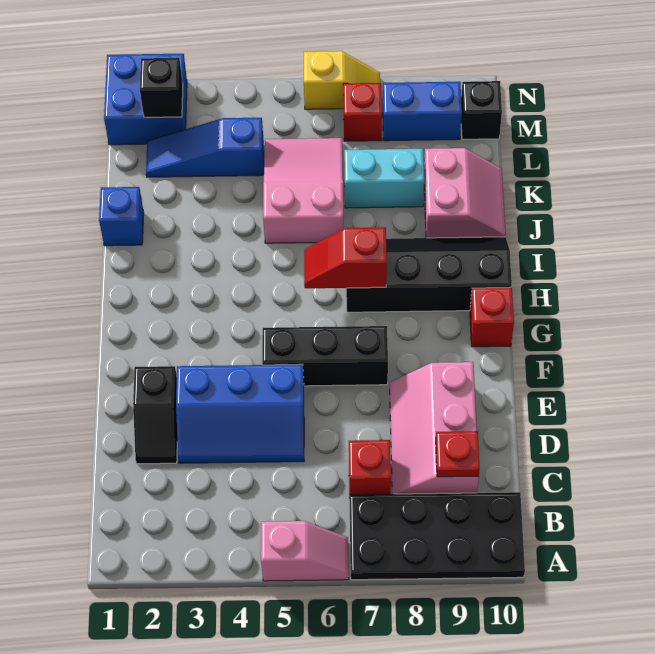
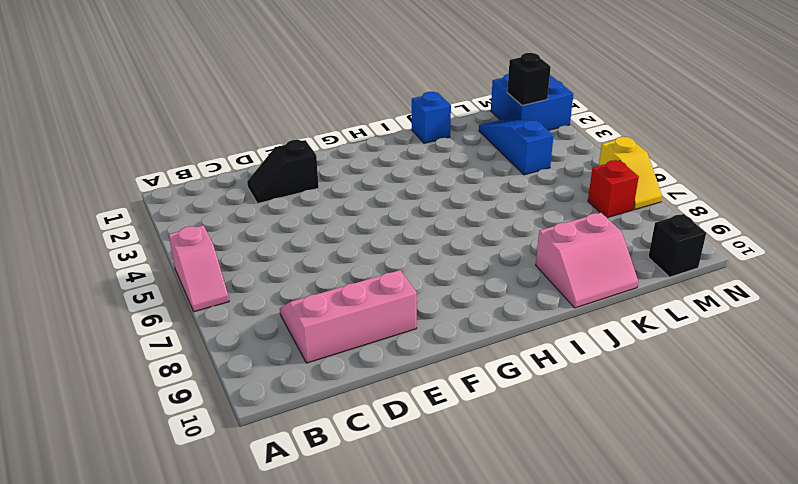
none -> black plate A7:B10 level 1
none -> red brick C7 level 1
none -> blue slope D3:E5 level 1 top E

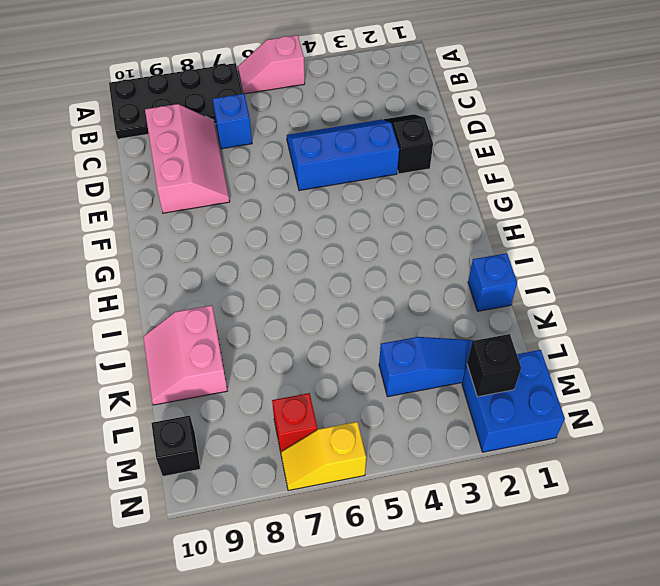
blue brick C7 level 1 -> red brick C7 level 1
none -> black brick F5:F7 level 1
none -> red brick G10 level 1
none -> black slope H7:I10 level 1 top H

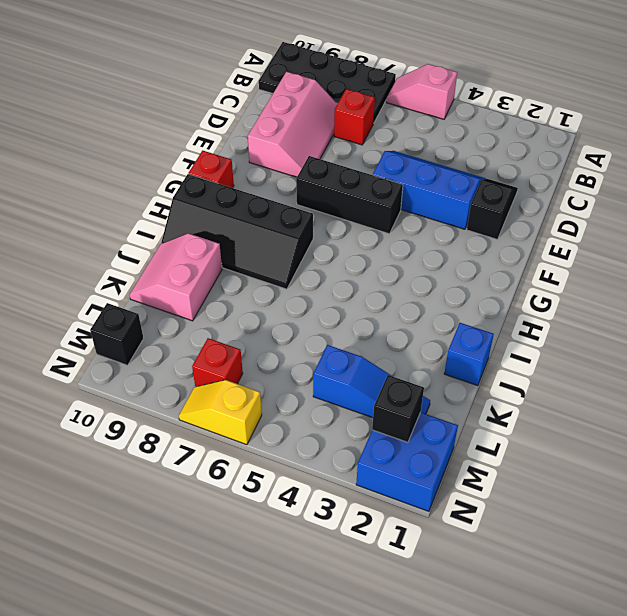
none -> pink slope J5:L6 level 1 top J
none -> cyan brick K7:K8 level 1
none -> blue brick M8:M9 level 1

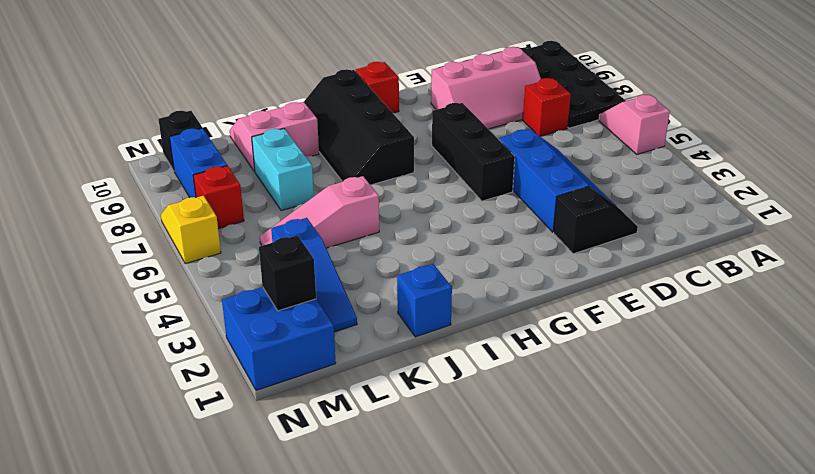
pink slope J5:L5 level 1 top J -> pink slope J5:L6 level 1 top J
none -> red plate C9 level 2
none -> red slope H6:H7 level 2 top 7

